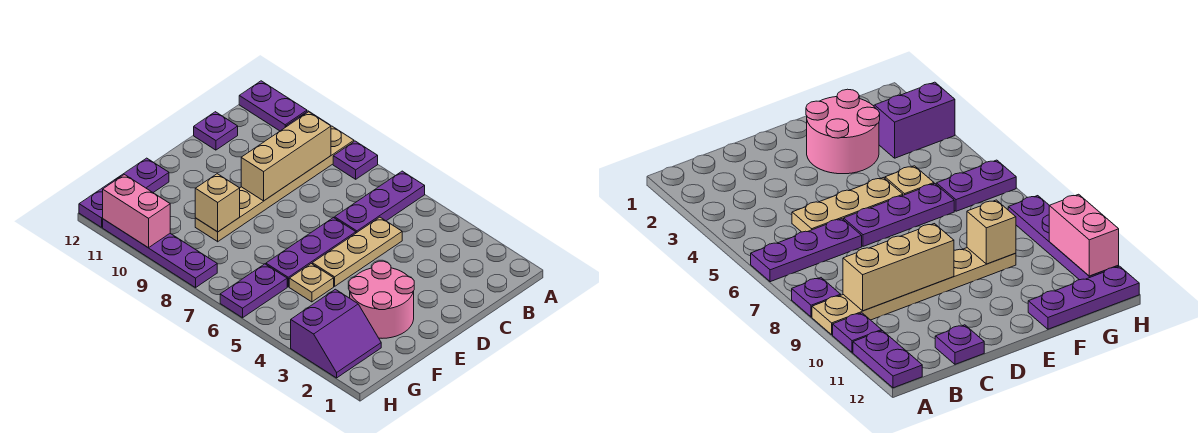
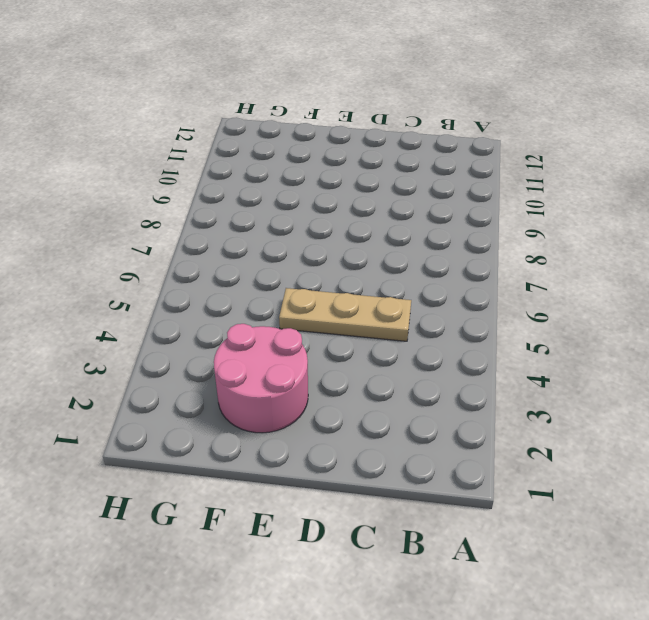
none -> purple plate A6:C6 level 1
none -> purple plate A8 level 1
none -> tan plate A9:F9 level 1

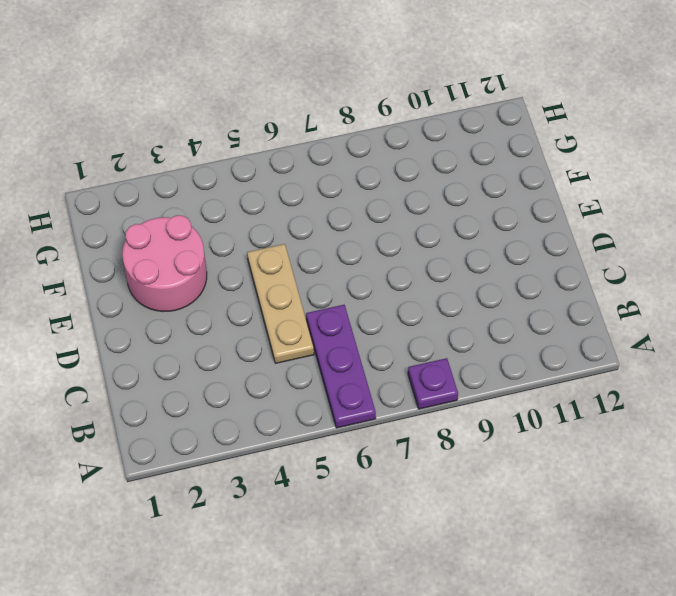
none -> tan plate A9:F9 level 1
none -> purple plate A10 level 1
none -> purple plate A11:A12 level 1

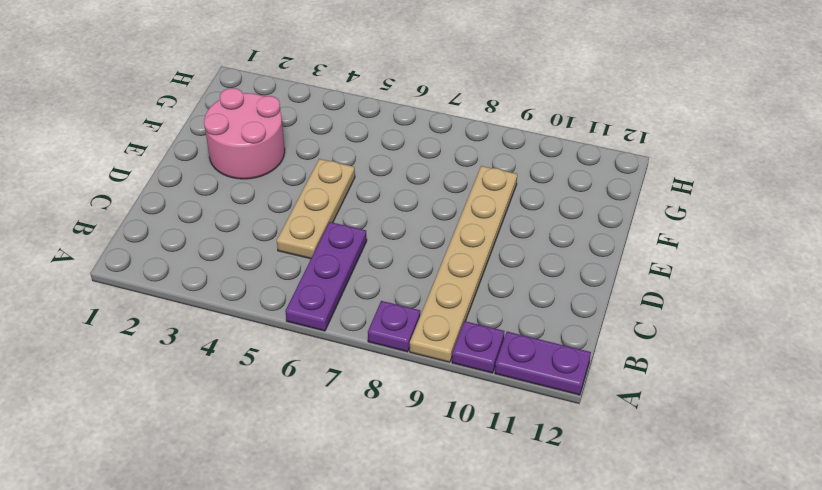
none -> purple plate C12 level 1
none -> purple plate D6:F6 level 1
none -> tan plate F5 level 1

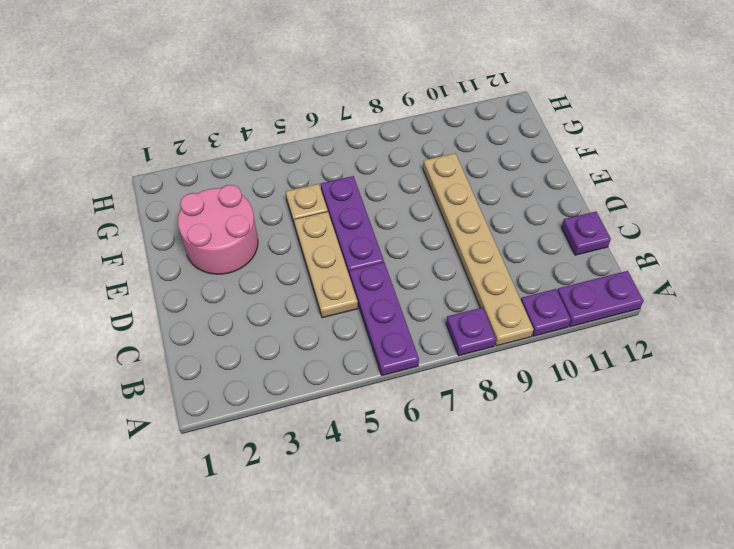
none -> purple plate F12:H12 level 1
none -> purple slope G2:H3 level 1 top 3
none -> purple plate G6:H6 level 1

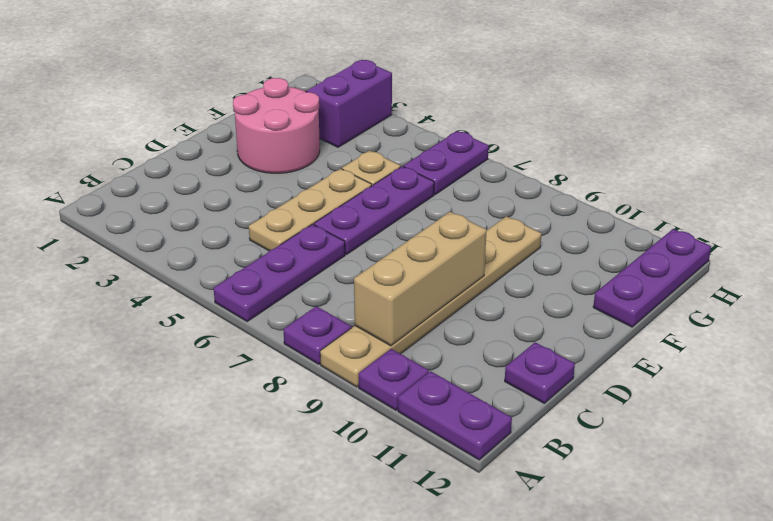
none -> purple plate H8:H11 level 1
none -> tan brick F9 level 2
none -> pink brick H10:H11 level 2

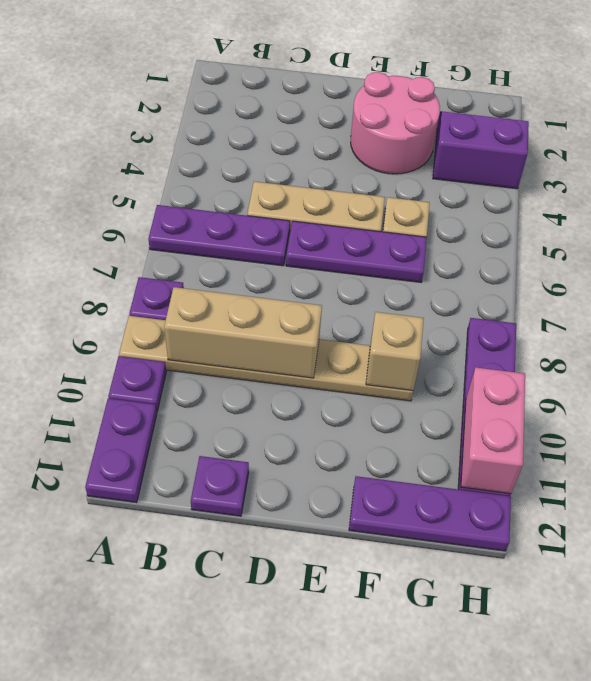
none -> purple plate G6:H6 level 1

